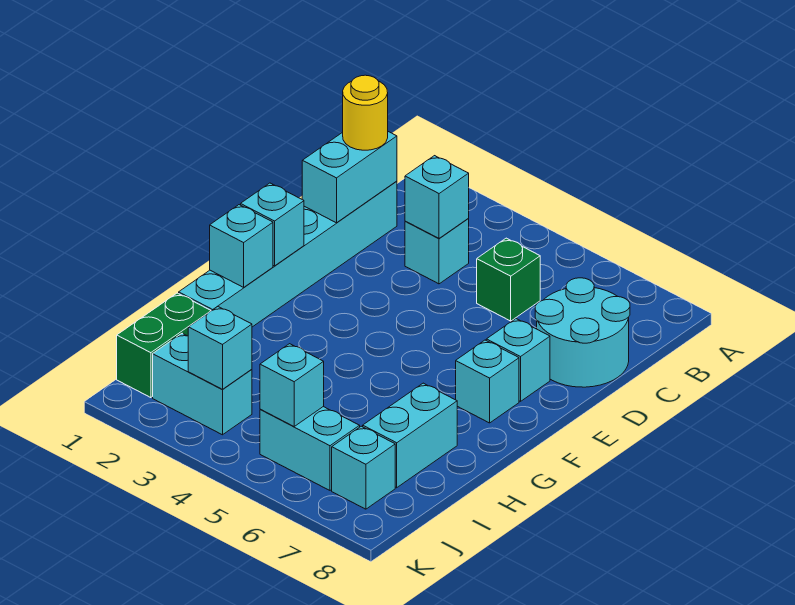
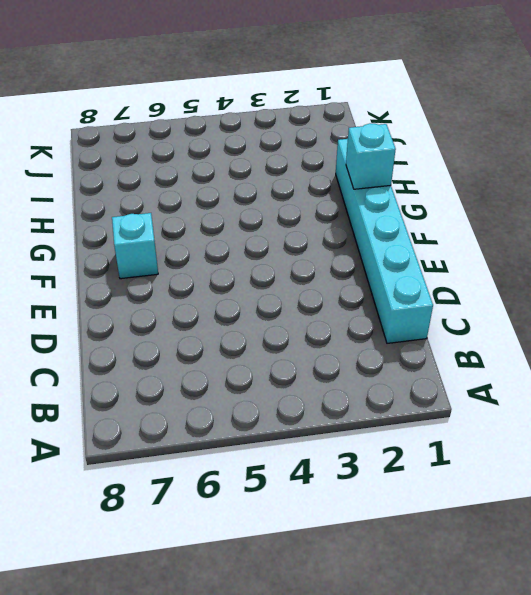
none -> cyan brick C3 level 1
none -> green brick C5 level 1
none -> cyan round brick C7:D8 level 1

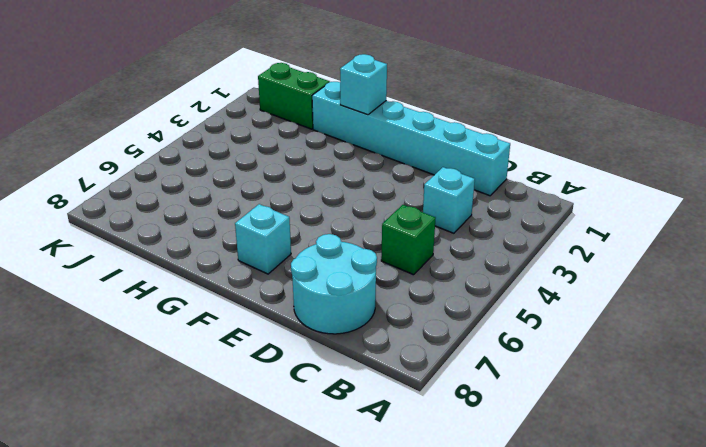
none -> cyan brick E7 level 1
none -> cyan brick H7:I7 level 1
none -> cyan brick J2:J3 level 1

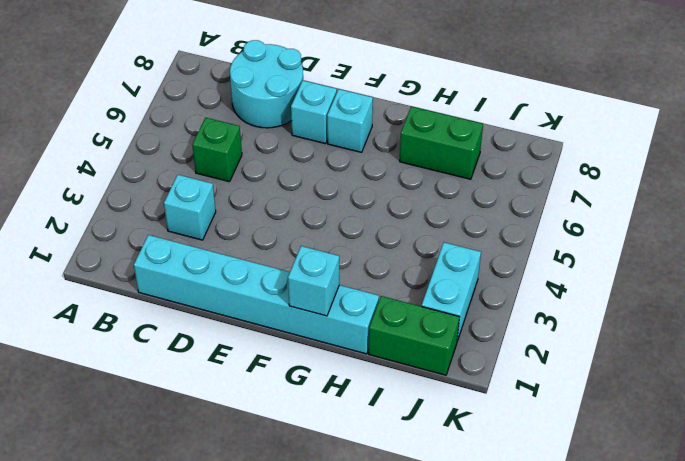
green brick H7:I7 level 1 -> cyan brick H7:I7 level 1
none -> cyan brick J5:J6 level 1
none -> cyan brick J7 level 1
none -> cyan brick C1:D1 level 2

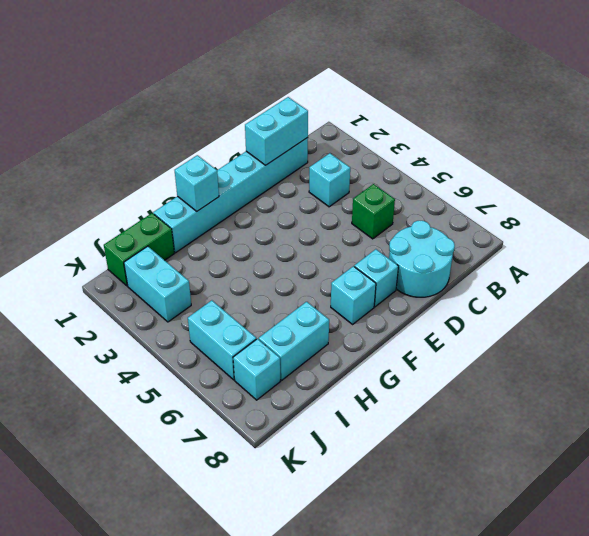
none -> cyan brick C3 level 2
none -> cyan brick F1 level 2
none -> cyan brick J3 level 2

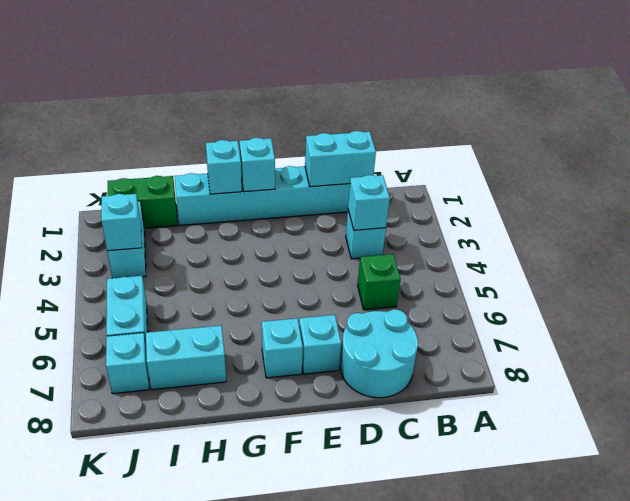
none -> cyan brick J5 level 2
none -> yellow round brick C1 level 3

